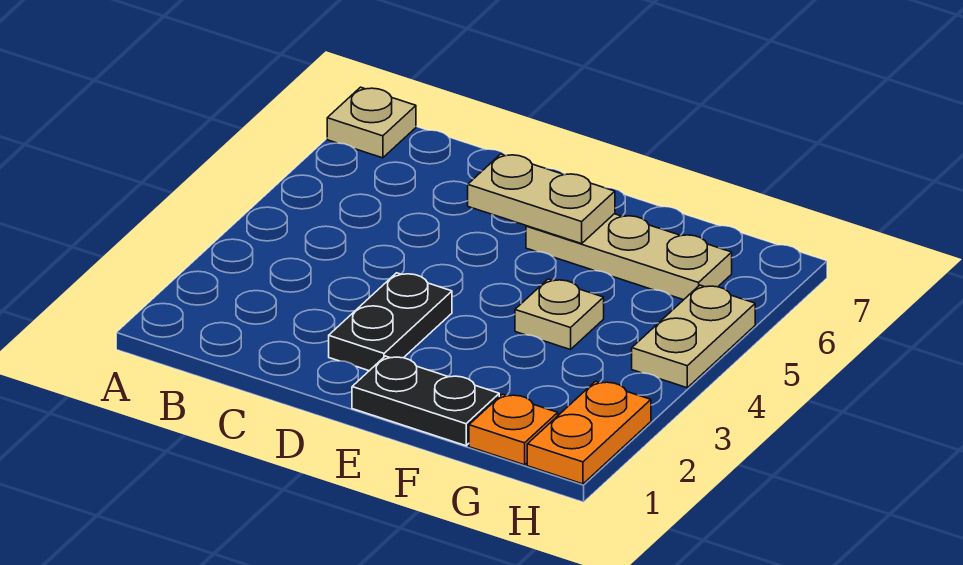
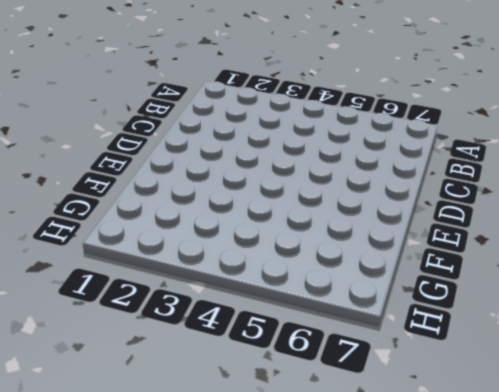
none -> tan plate A7 level 1
none -> black plate D2:D3 level 1

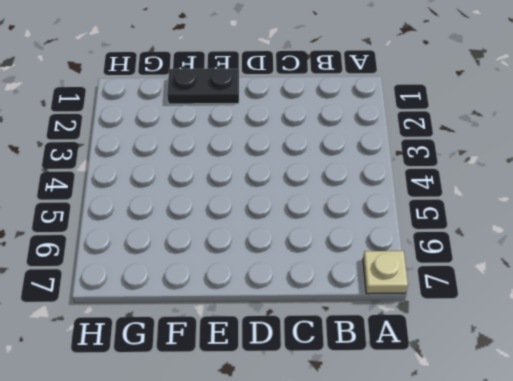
none -> black plate D2:D3 level 1
none -> tan plate E6:G6 level 1

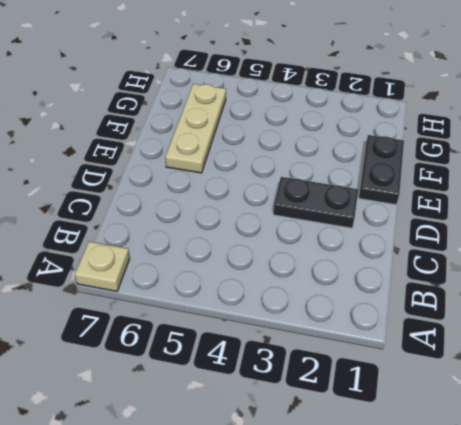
none -> tan plate F4 level 1
none -> orange plate G1 level 1

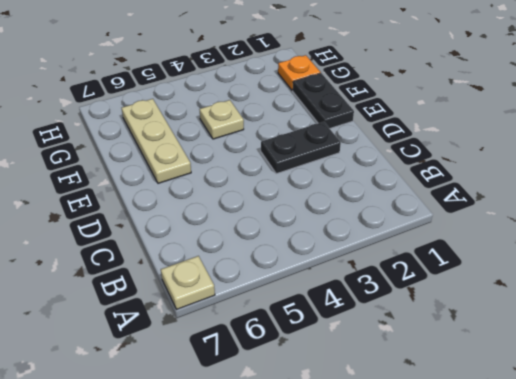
none -> orange plate H1:H2 level 1
none -> tan plate H4:H5 level 1

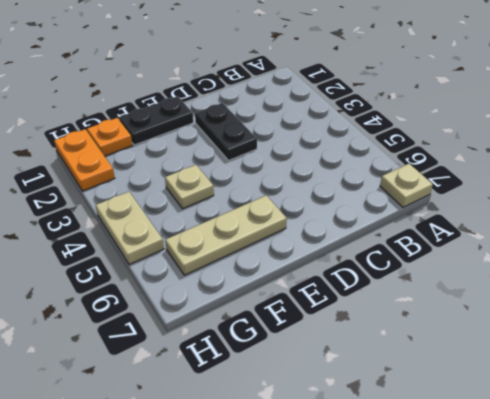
none -> tan plate D6:E6 level 2

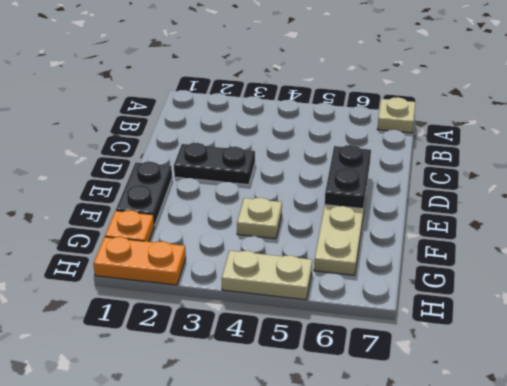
black plate D6:E6 level 2 -> tan plate D6:E6 level 2

